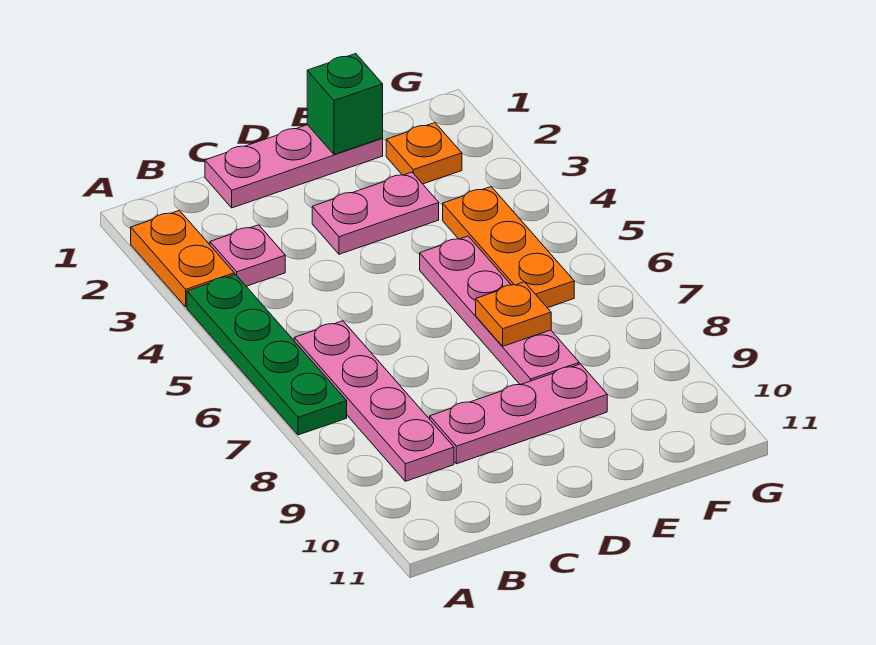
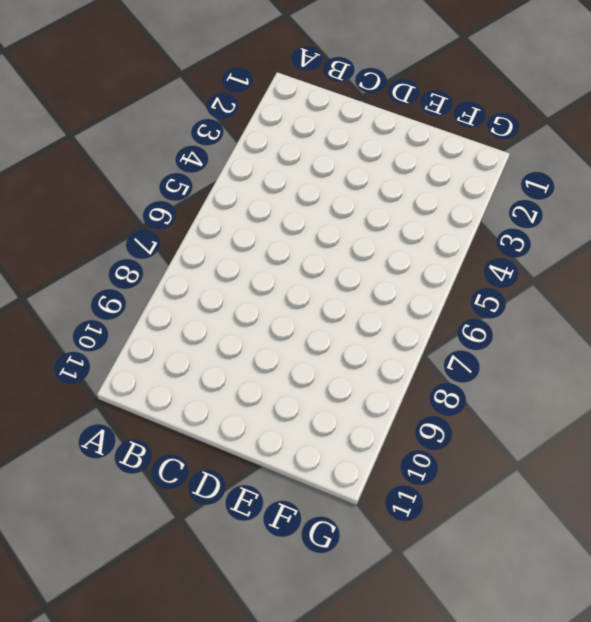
none -> orange plate A2:A3 level 1
none -> green plate A4:A7 level 1
none -> pink plate B3 level 1

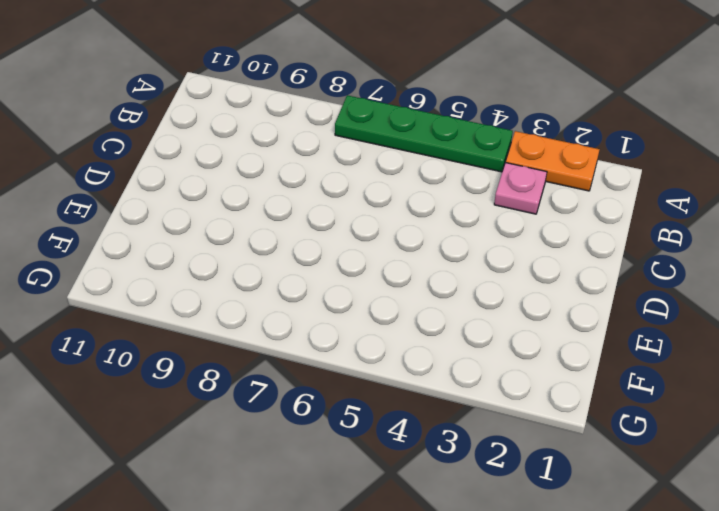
none -> pink plate B6:B9 level 1
none -> pink plate C1:E1 level 1
none -> pink plate C9:E9 level 1

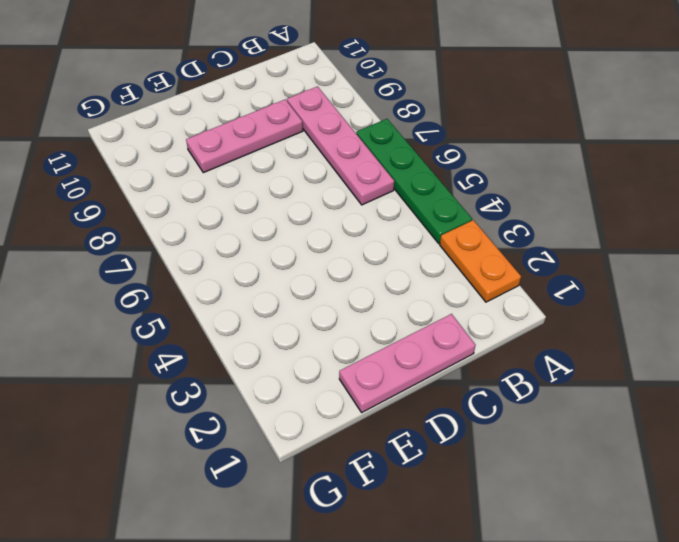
none -> pink plate B3 level 1
none -> pink plate D3:E3 level 1
none -> pink plate E5:E8 level 1

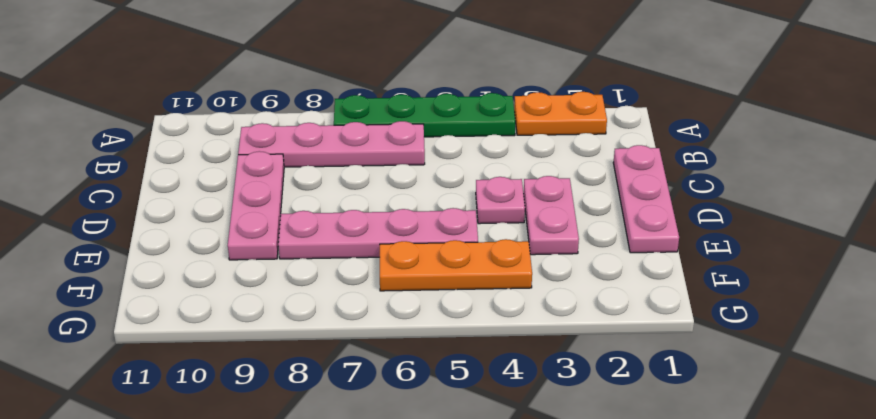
pink plate D4 level 1 -> pink plate B3 level 1
none -> orange plate F2 level 1
none -> green brick E1 level 2
none -> orange plate E7 level 2

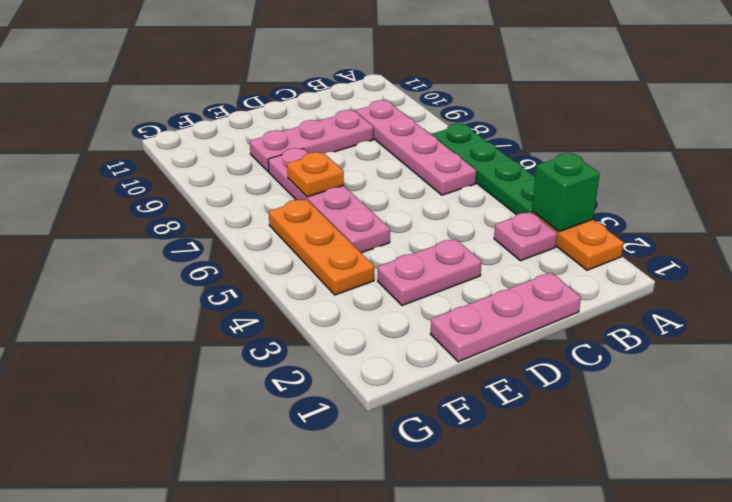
green brick A3 level 2 -> green brick E1 level 2
none -> orange plate F2 level 1

